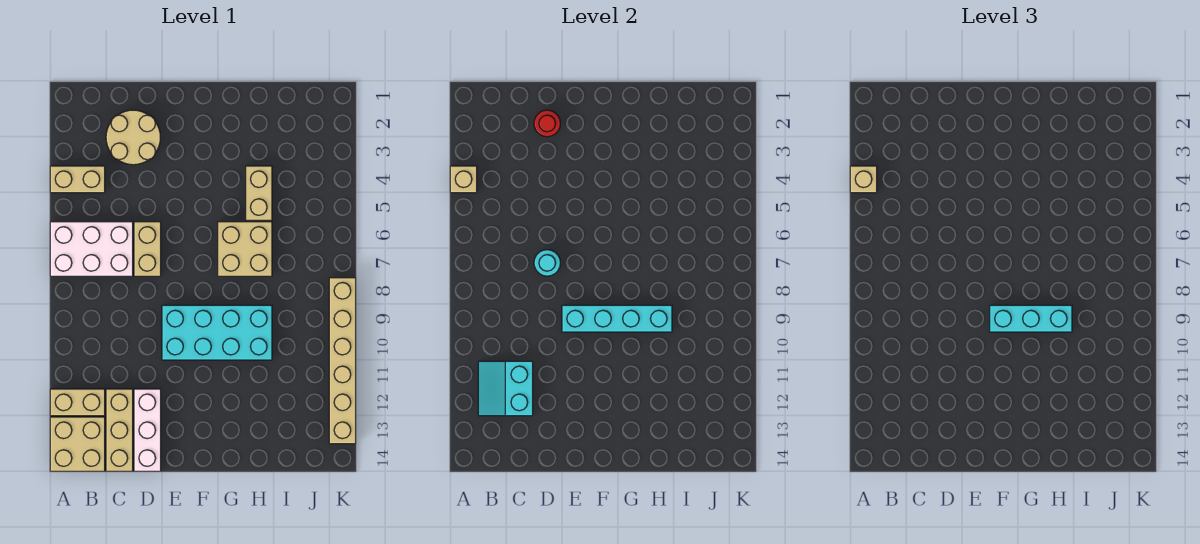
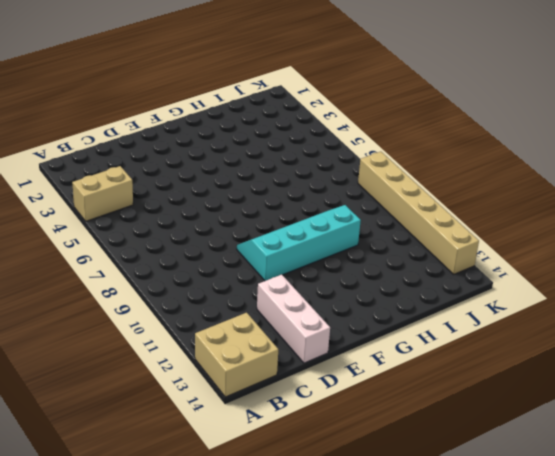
cyan slope E9:H10 level 1 top 10 -> cyan brick E9:H10 level 1
none -> white brick A6:C7 level 1
none -> tan brick A12:B12 level 1
none -> tan round brick C2:D3 level 1

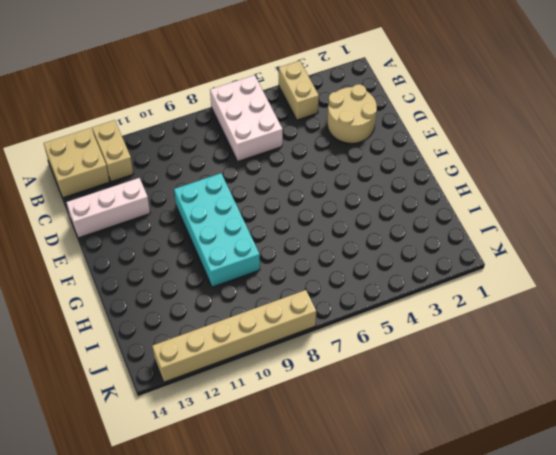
none -> tan brick C12:C14 level 1
none -> tan brick D6:D7 level 1
none -> tan brick G6:H7 level 1

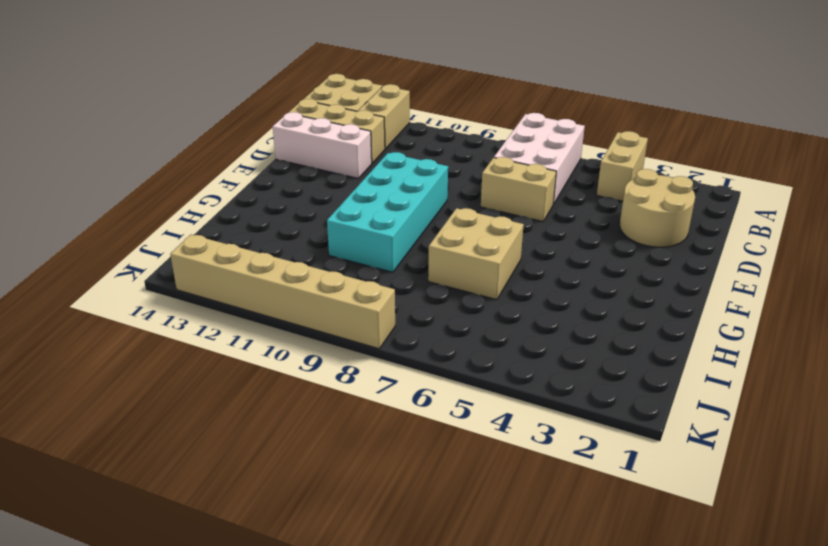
none -> tan brick H4:H5 level 1
none -> tan brick A4 level 2
none -> cyan slope B11:C12 level 2 top C

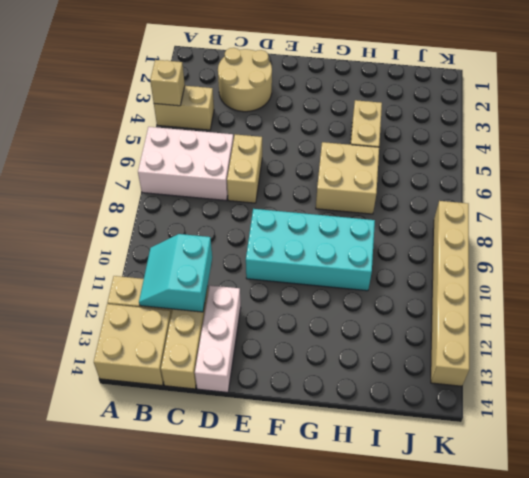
none -> red round brick D2 level 2
none -> cyan round brick D7 level 2
none -> cyan brick E9:H9 level 2

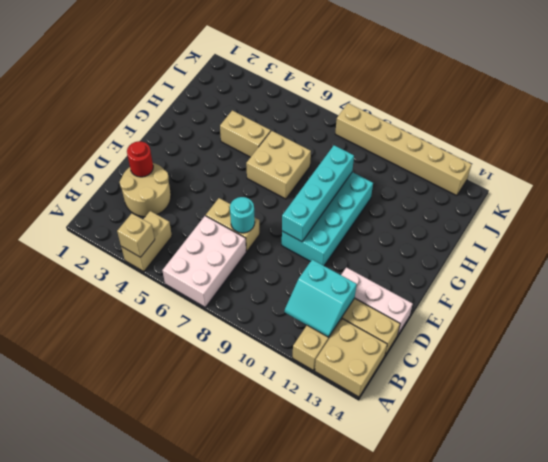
none -> tan brick A4 level 3
none -> cyan brick F9:H9 level 3

